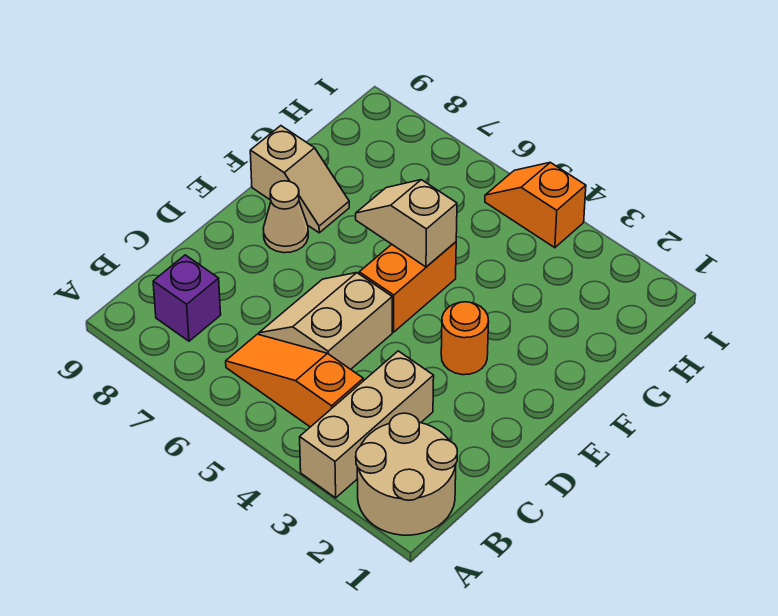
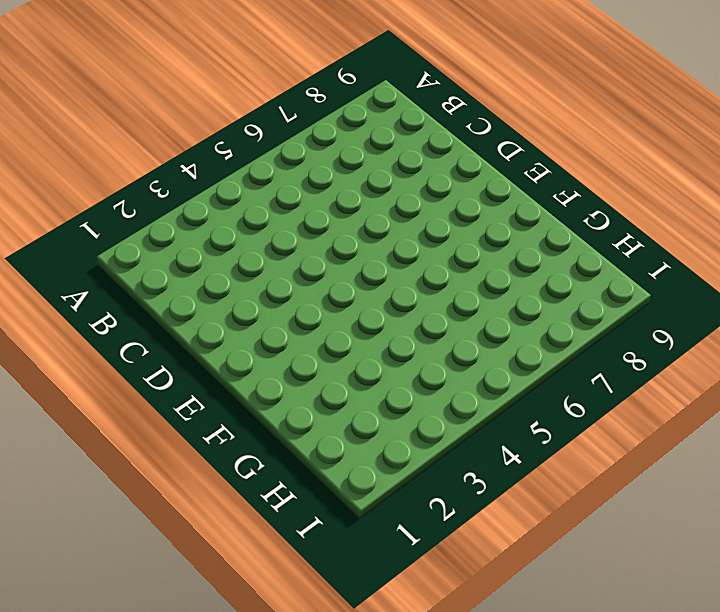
none -> tan round brick A1:B2 level 1
none -> tan brick A3:C3 level 1

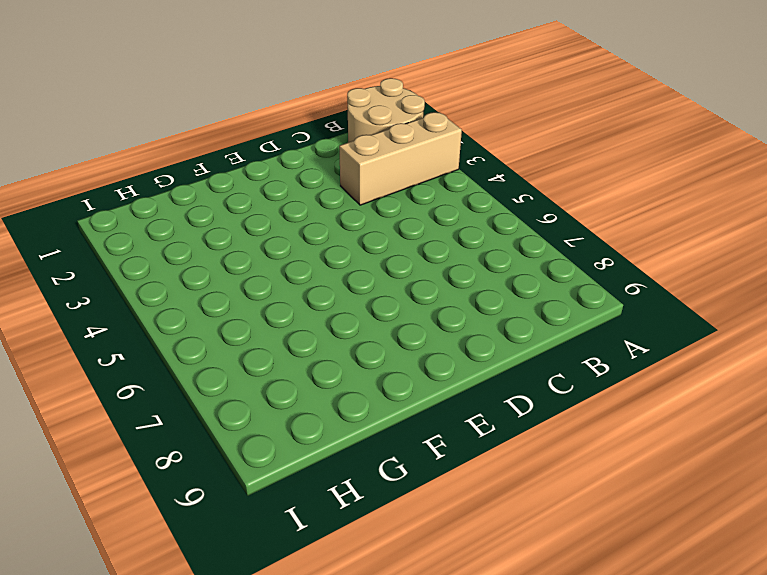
none -> orange slope B4:B6 level 1 top 4
none -> purple brick B8 level 1

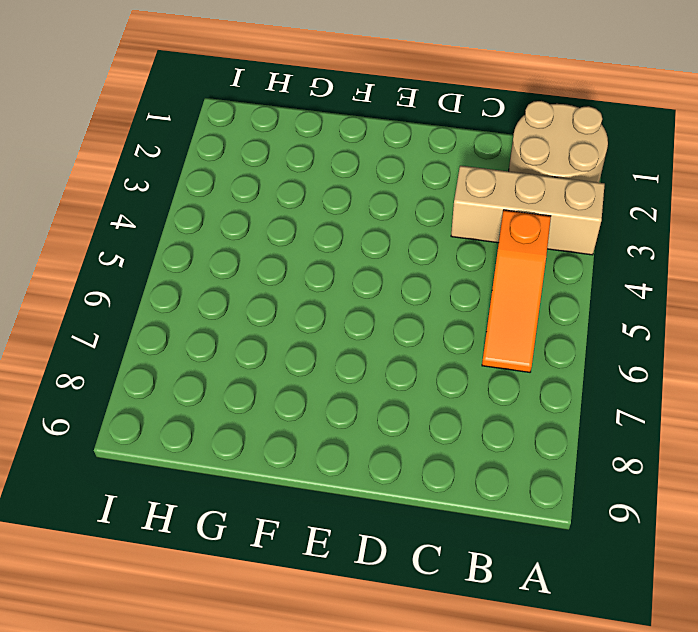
none -> purple brick B8 level 1
none -> tan slope C5:D6 level 1 top 5

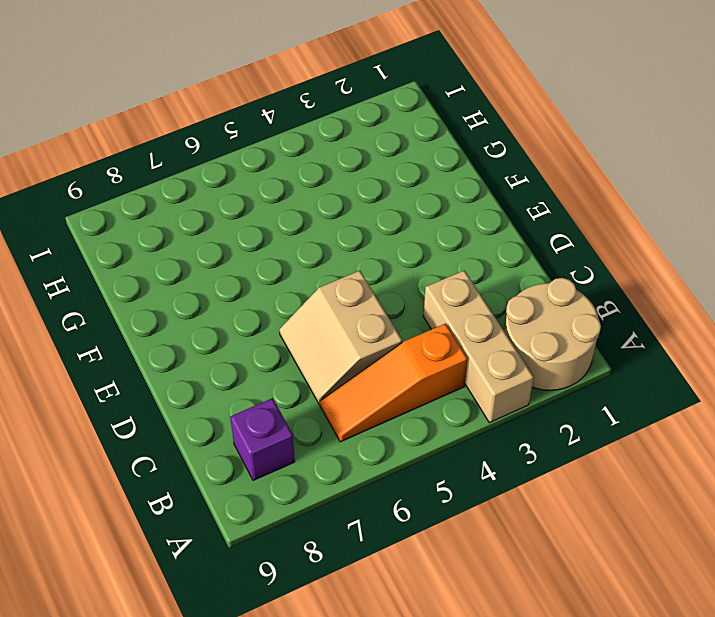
none -> orange round brick E3 level 1
none -> orange brick E5:F5 level 1

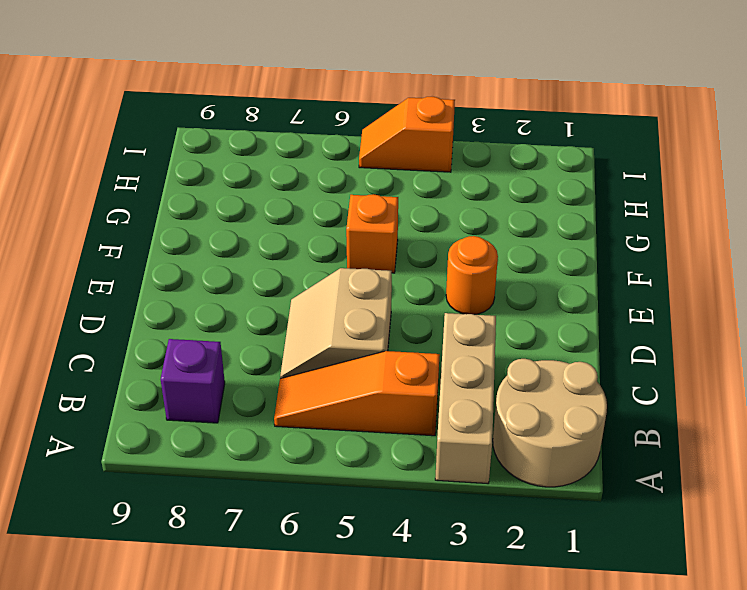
orange brick F5 level 1 -> orange brick E5:F5 level 1
none -> tan cone E8 level 1
none -> tan slope F8:F9 level 1 top 9

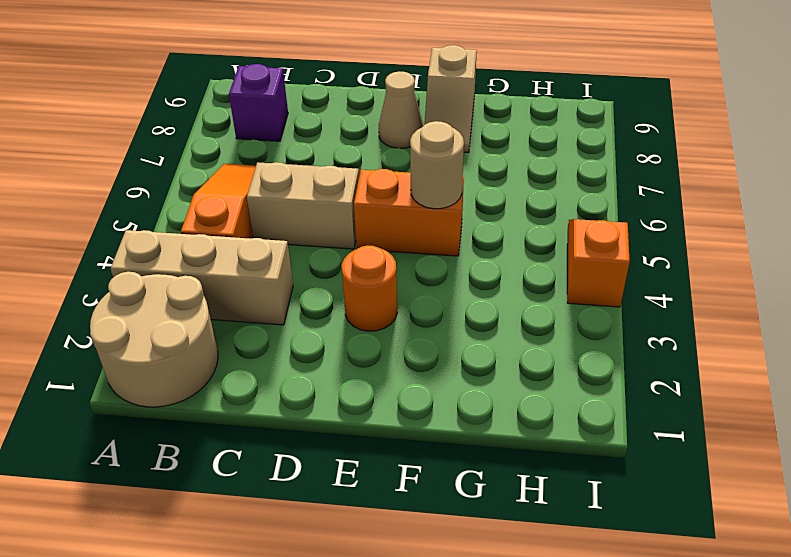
tan round brick F5 level 2 -> tan slope F5:F6 level 2 top 5

